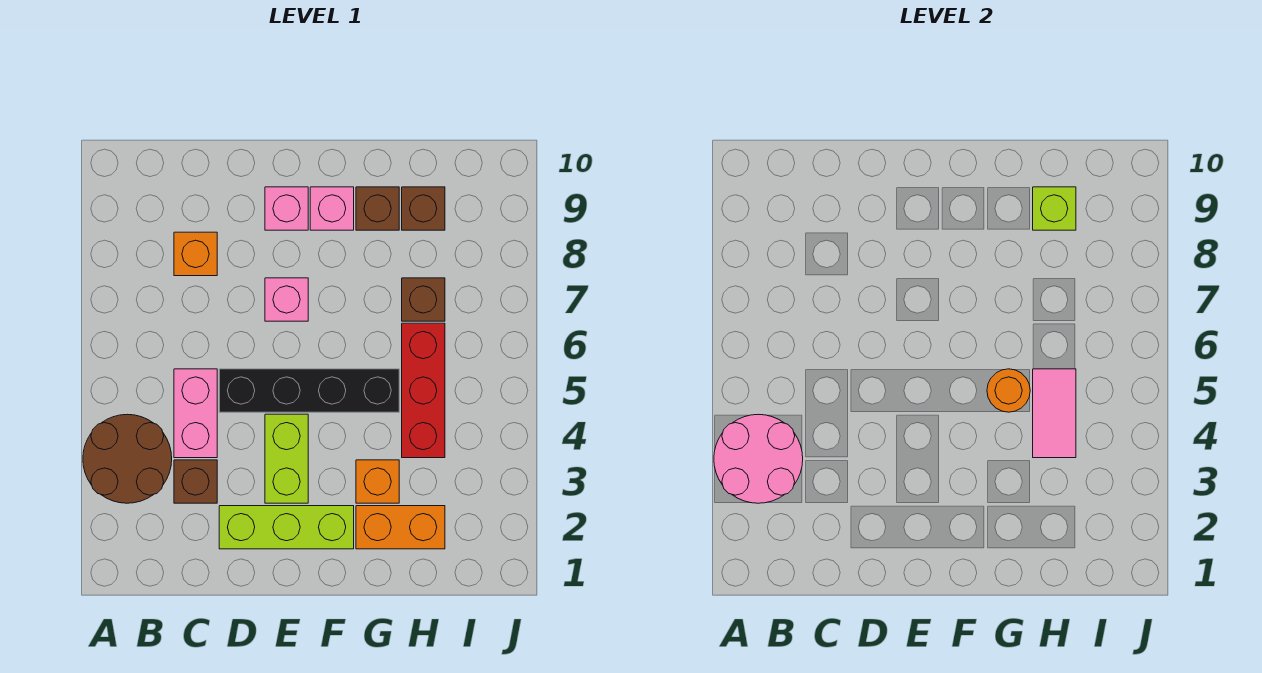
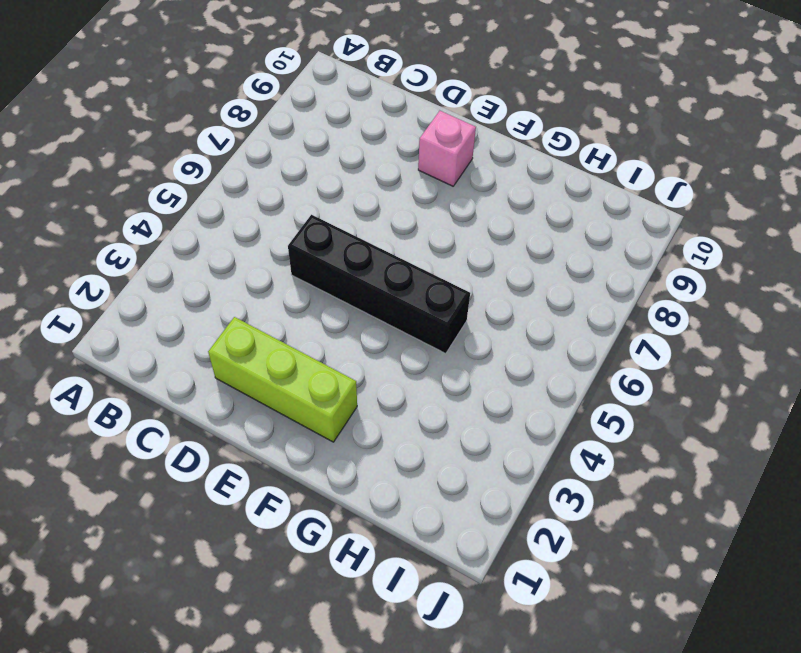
none -> brown round brick A3:B4 level 1
none -> brown brick C3 level 1
none -> pink brick C4:C5 level 1

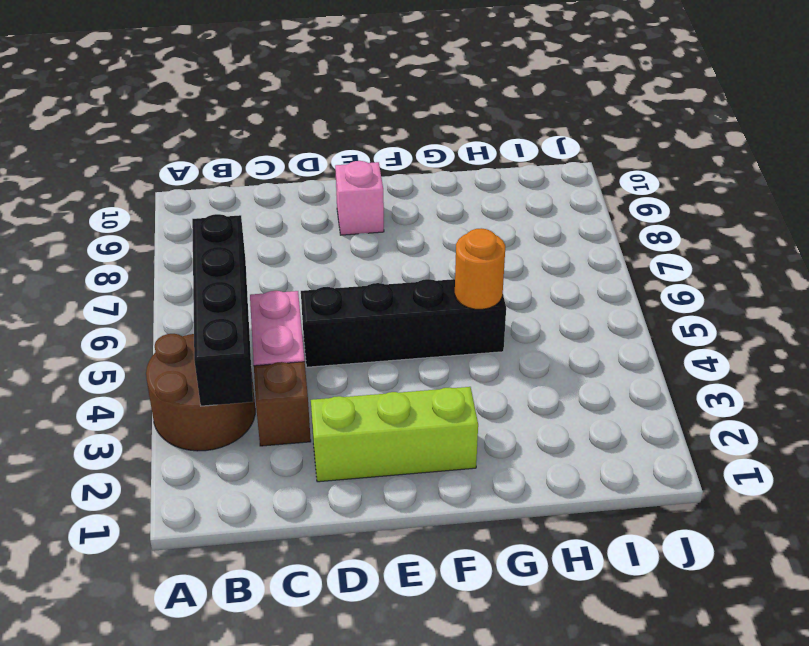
black brick B3:B6 level 2 -> pink round brick A3:B4 level 2
none -> orange brick C8 level 1
none -> lime brick E3:E4 level 1
none -> pink brick E7 level 1

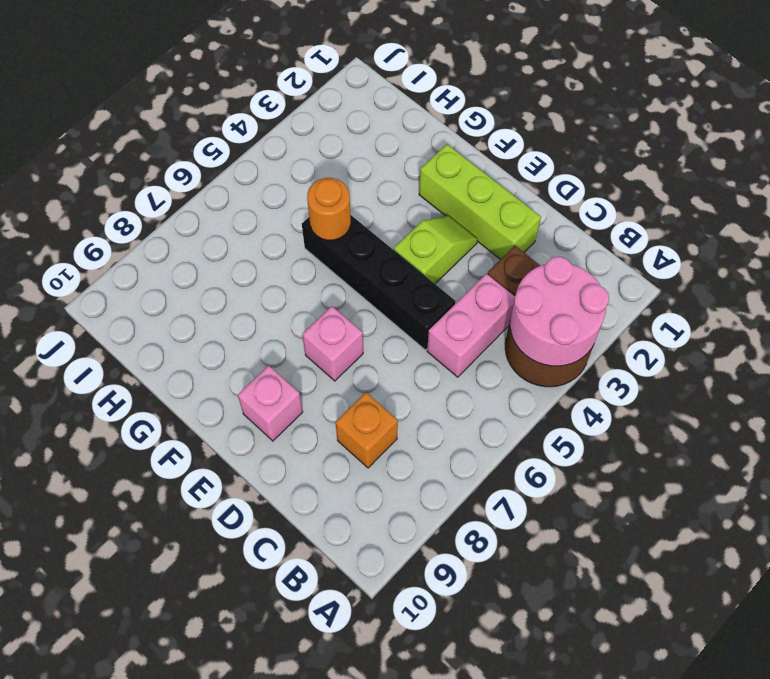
lime slope E3:E4 level 1 top 4 -> lime brick E3:E4 level 1
none -> pink brick F9 level 1
none -> orange brick G2:H2 level 1
none -> orange brick G3 level 1

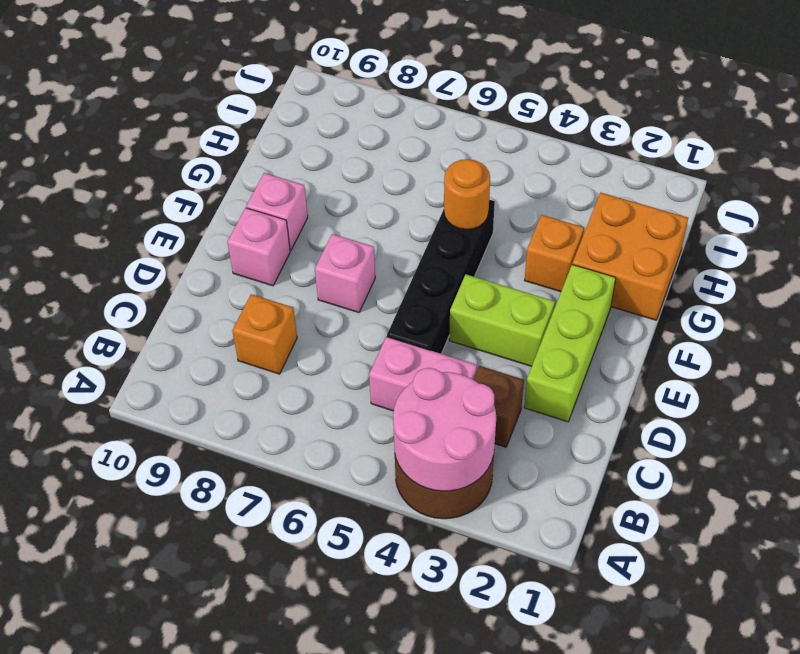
orange brick G1:H2 level 1 -> orange brick G2:H2 level 1
none -> brown brick G9 level 1
none -> red brick H4:H6 level 1
none -> brown brick H7 level 1

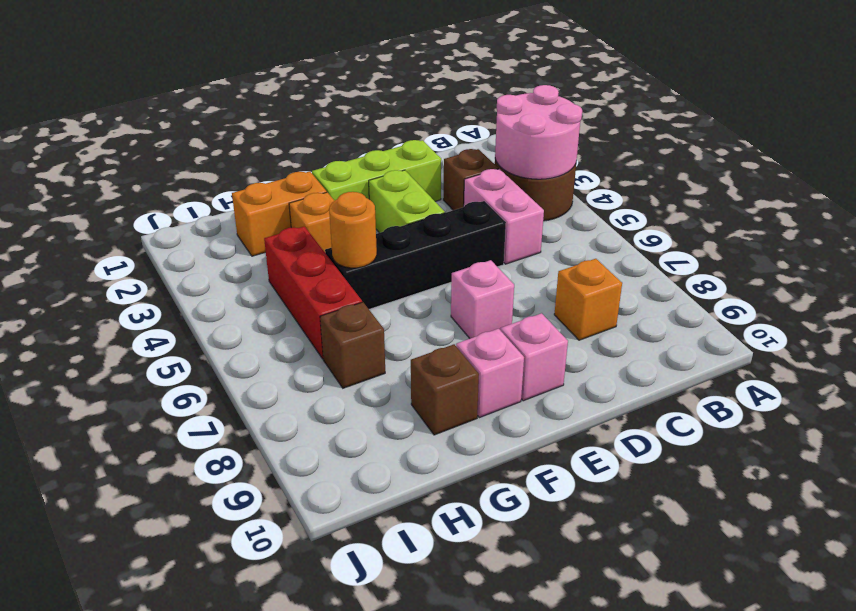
none -> brown brick H9 level 1
none -> pink tile H4:H5 level 2
none -> lime brick H9 level 2

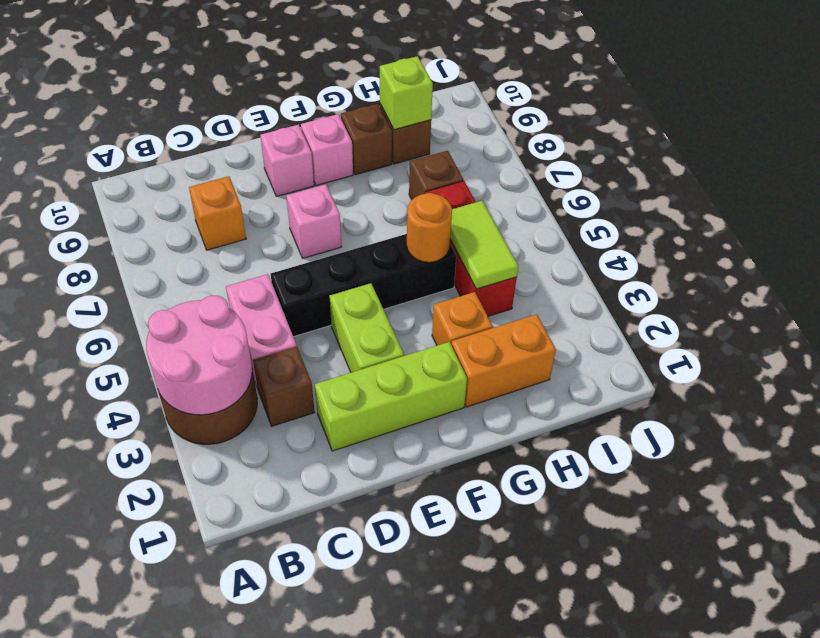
lime tile H4:H5 level 2 -> pink tile H4:H5 level 2

